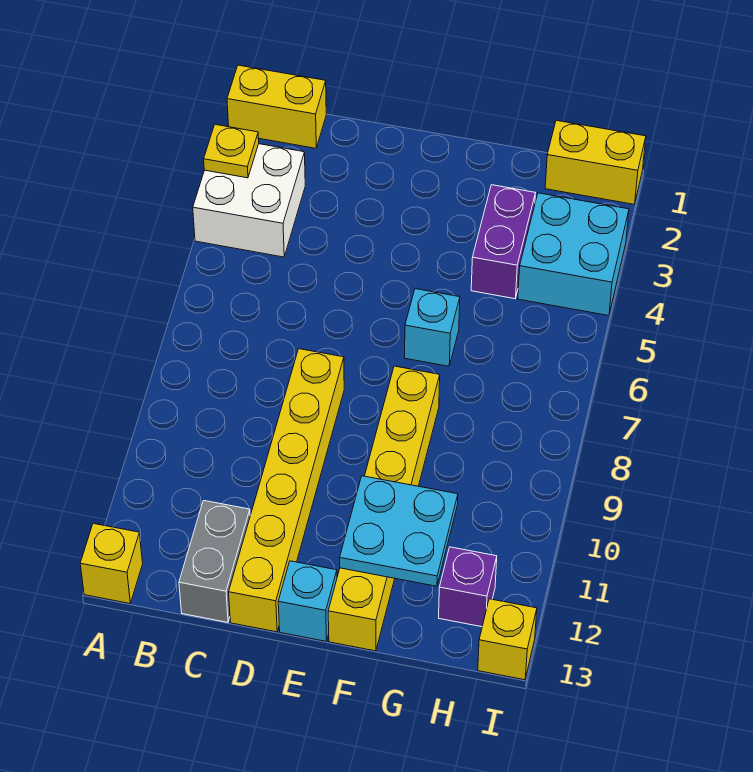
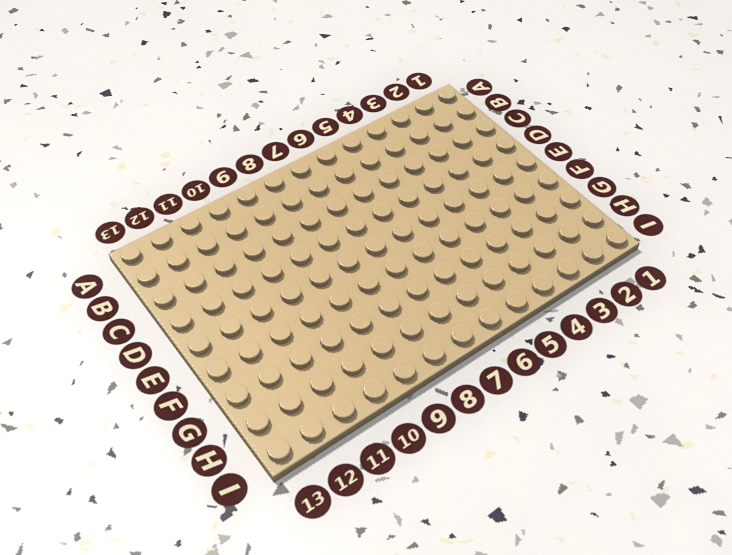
none -> yellow brick A1:B1 level 1
none -> white brick A3:B4 level 1
none -> yellow brick A13 level 1

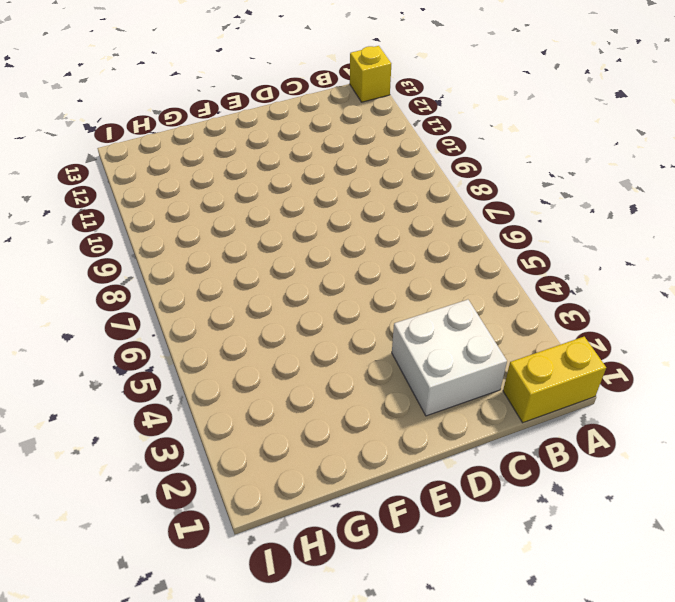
white brick C2:D3 level 1 -> white brick A3:B4 level 1
none -> grey brick C12:C13 level 1
none -> yellow brick D8:D13 level 1
none -> cyan brick E13 level 1

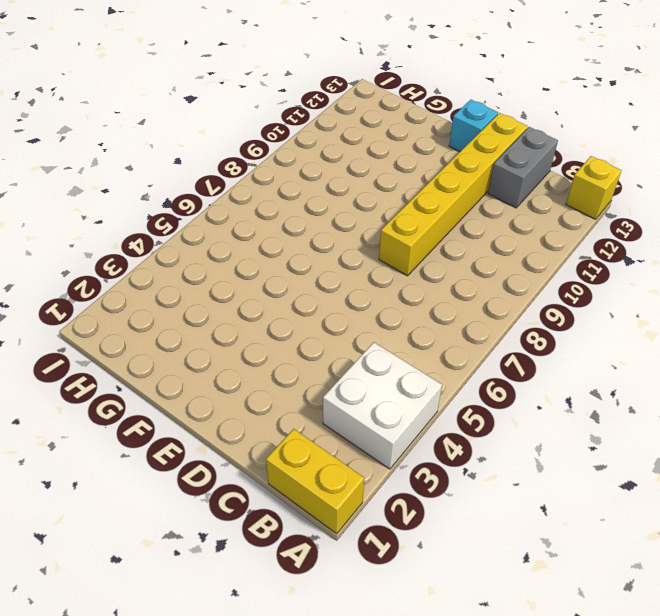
none -> cyan brick F6 level 1
none -> yellow brick F8:F13 level 1
none -> purple brick G3:G4 level 1

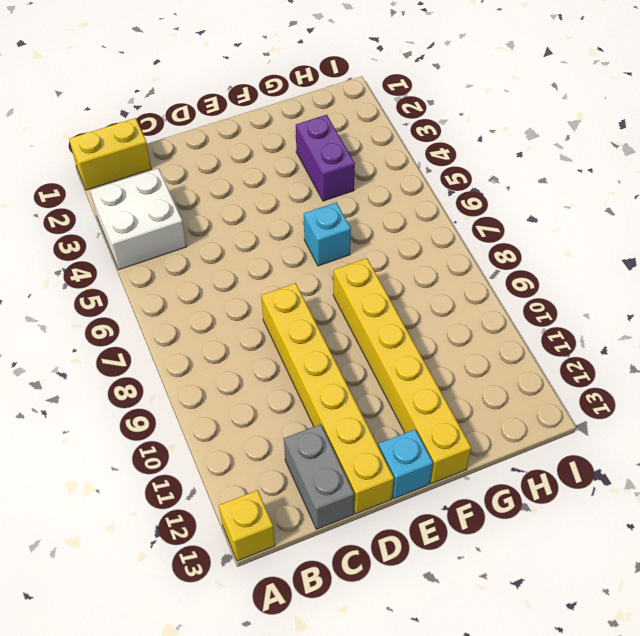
none -> yellow brick H1:I1 level 1
none -> cyan brick H3:I4 level 1
none -> purple brick H12 level 1

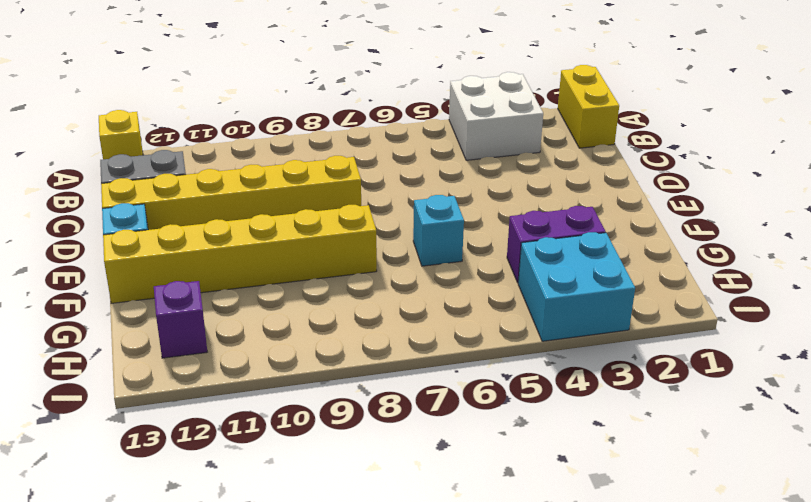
none -> yellow brick H1:I1 level 1
none -> yellow brick I13 level 1
none -> yellow plate A3 level 2

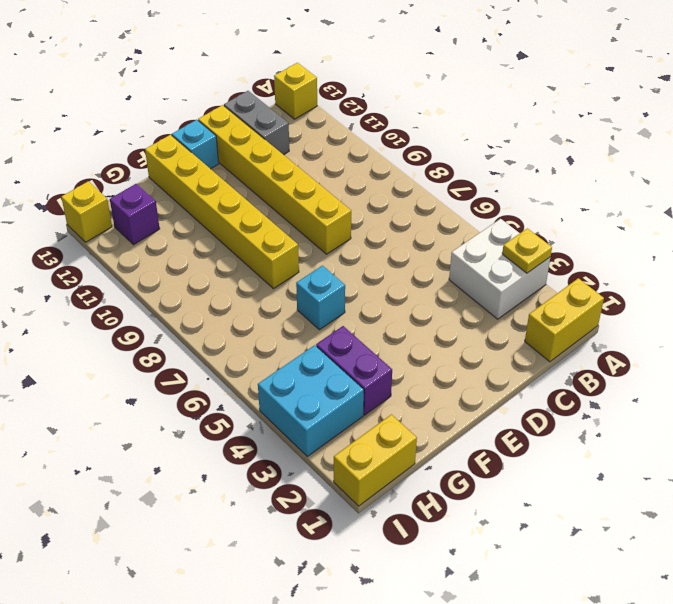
none -> cyan plate F11:G12 level 2

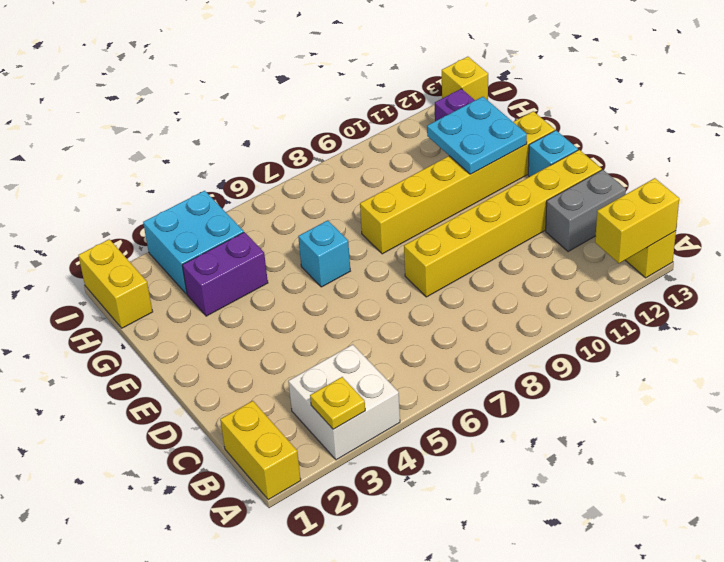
yellow brick A12:A13 level 2 -> none

